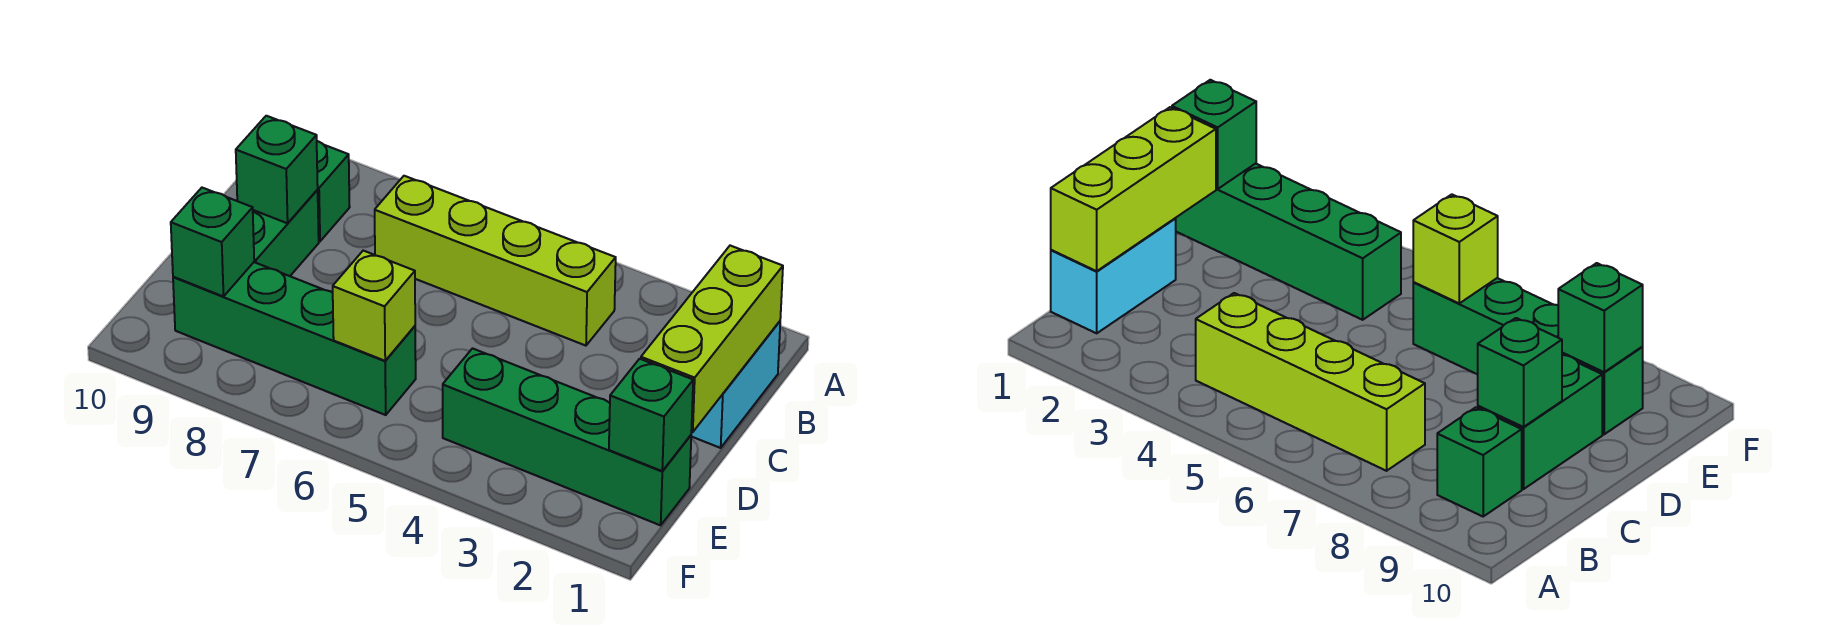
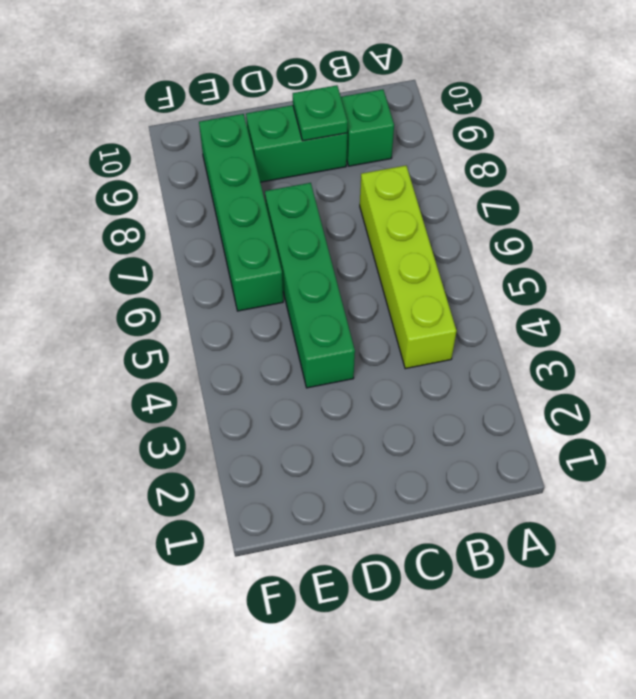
green plate C9 level 2 -> green brick C9 level 2
green brick D4:D7 level 1 -> green brick E1:E4 level 1
none -> cyan brick B1:C1 level 1
none -> lime brick B1:D1 level 2

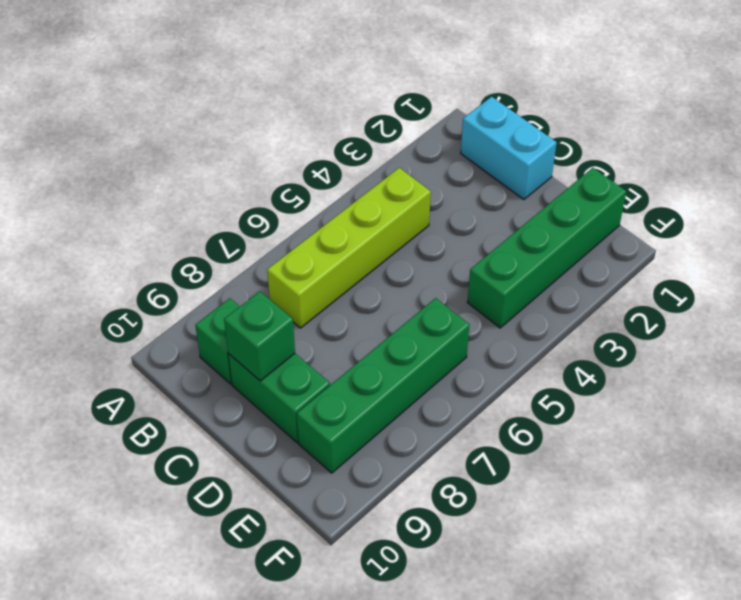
none -> lime brick B1:D1 level 2
none -> green brick E1 level 2

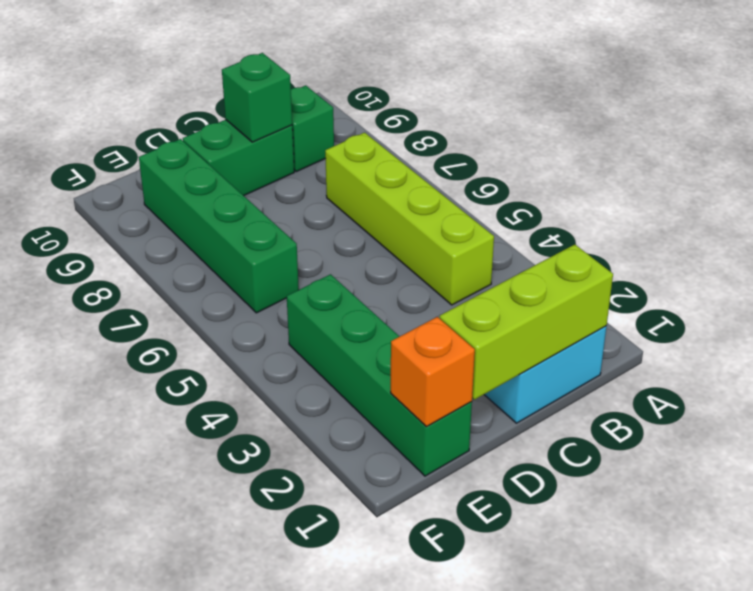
orange brick E1 level 2 -> green brick E1 level 2
none -> lime brick E6 level 2
none -> green brick E9 level 2

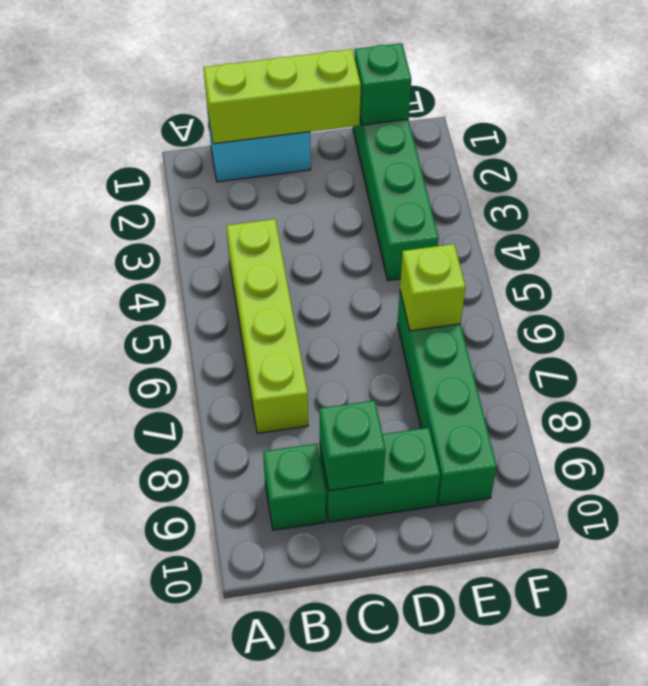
none -> green brick E9 level 2

